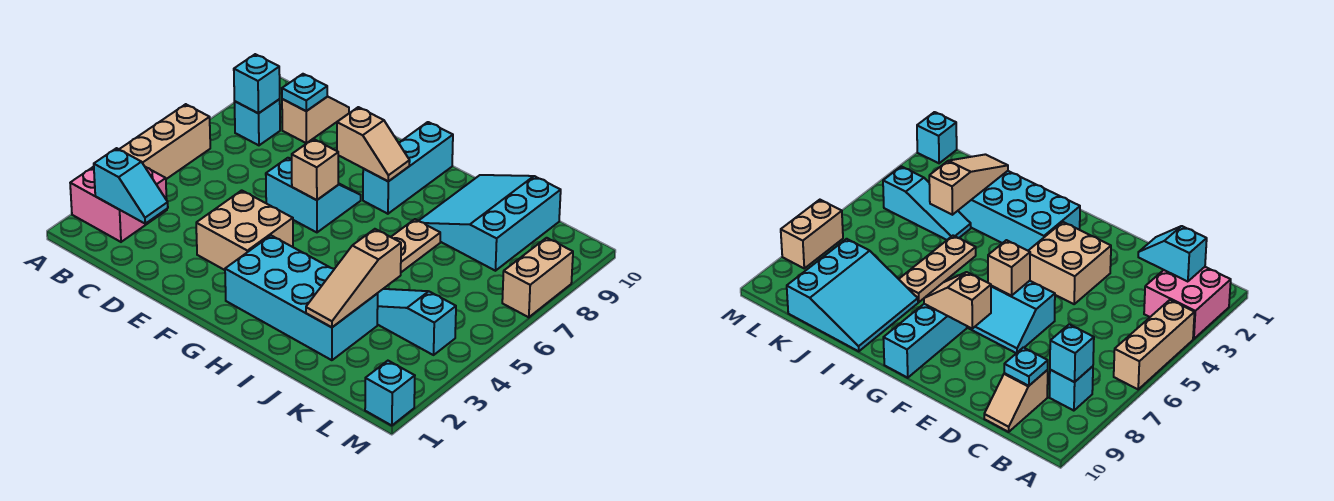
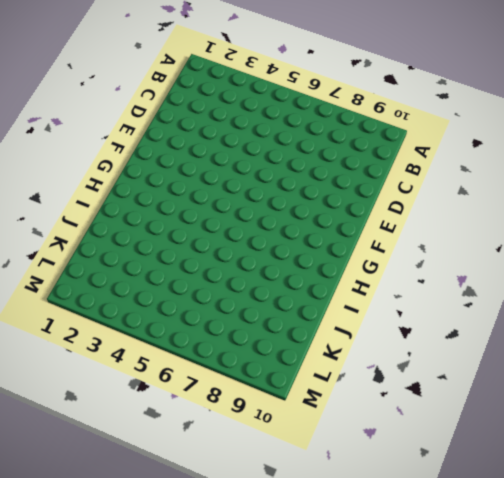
none -> pink brick A2:B3 level 1
none -> tan brick A4:A6 level 1
none -> cyan brick B8 level 1

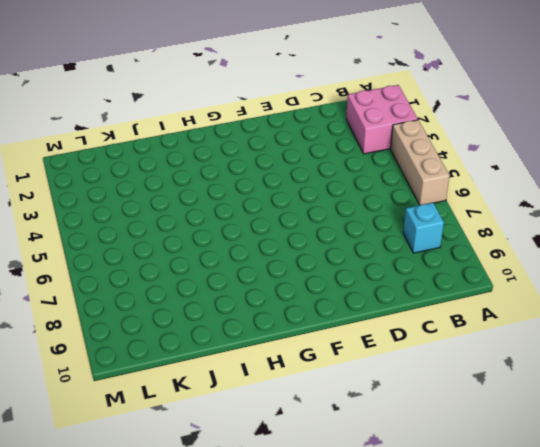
none -> tan slope C9:C10 level 1 top 9
none -> tan brick E3:F4 level 1
none -> cyan slope E6:F7 level 1 top 6

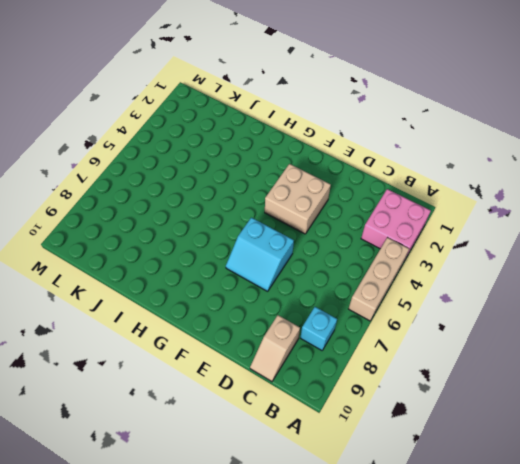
none -> cyan brick G2:J3 level 1
none -> cyan brick G8:G10 level 1
none -> tan plate I5:I7 level 1

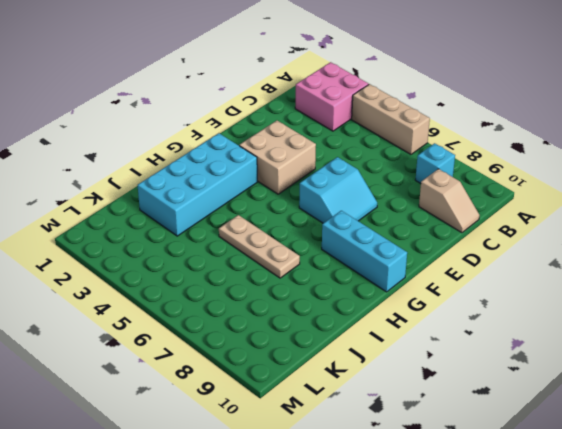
none -> cyan slope I8:K10 level 1 top K
none -> cyan slope J4:L4 level 1 top L
none -> cyan brick M1 level 1

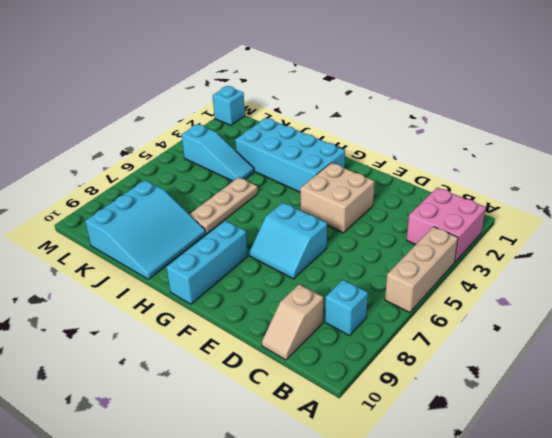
none -> tan brick M7:M8 level 1
none -> cyan slope B2:C2 level 2 top B
none -> cyan brick B8 level 2

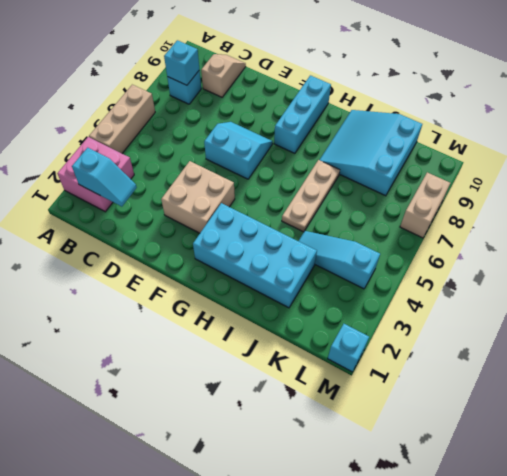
none -> cyan plate C9 level 2
none -> tan brick F6 level 2
none -> tan slope F8:G8 level 2 top F

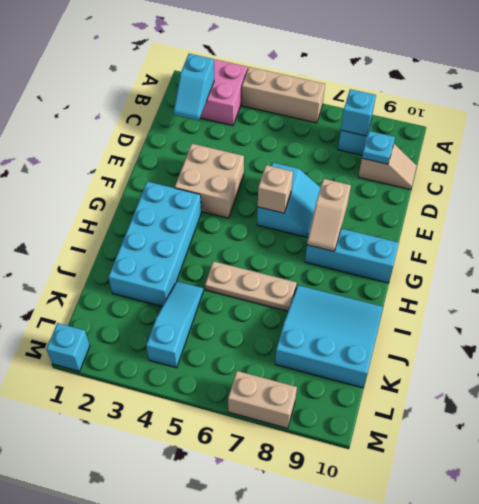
none -> tan slope J2:J4 level 2 top 4

